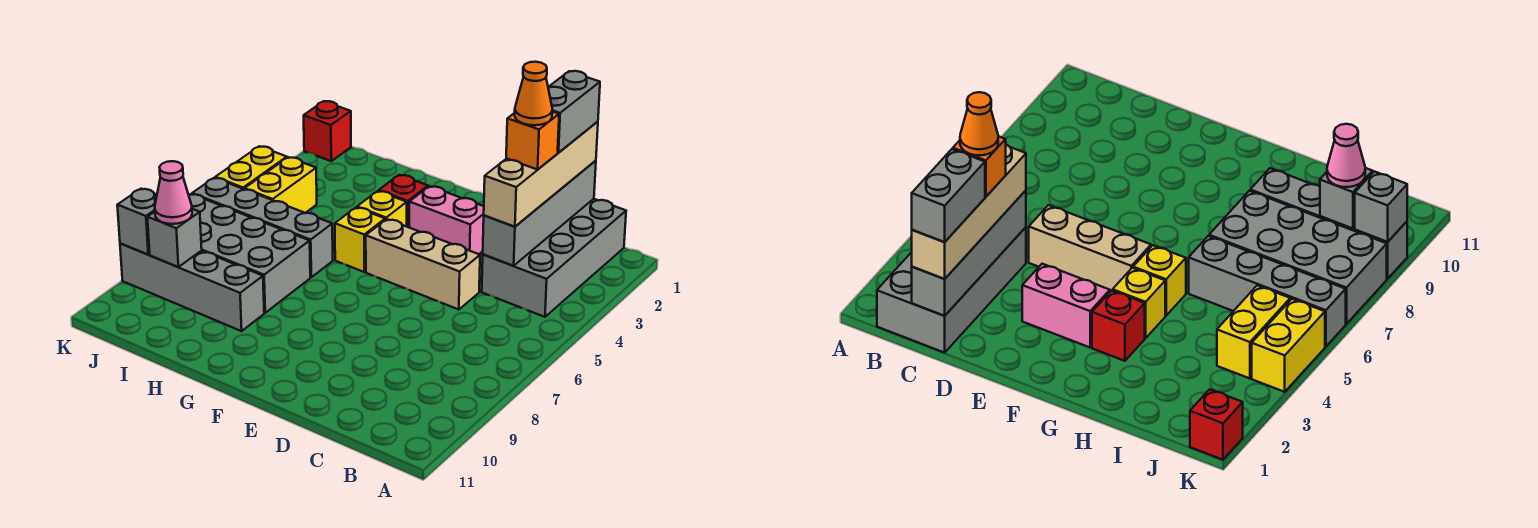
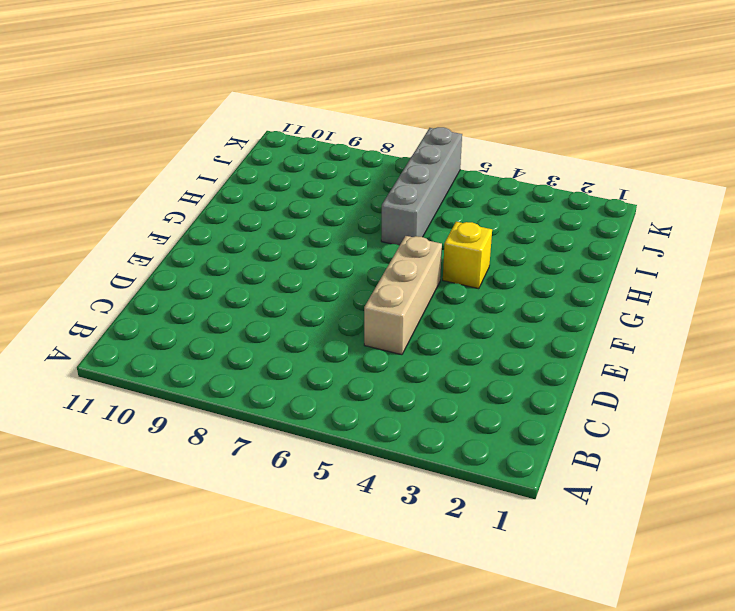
none -> grey brick B1:C4 level 1
none -> pink brick E3:F3 level 1
none -> red brick G3 level 1

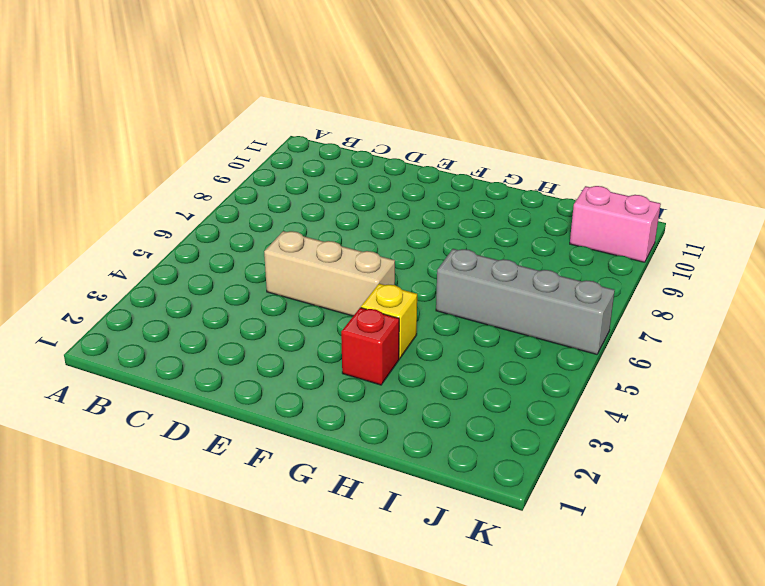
pink brick J10:K10 level 1 -> pink brick E3:F3 level 1
none -> grey brick B1:C4 level 1
none -> yellow brick G5 level 1
none -> grey brick H7:K8 level 1

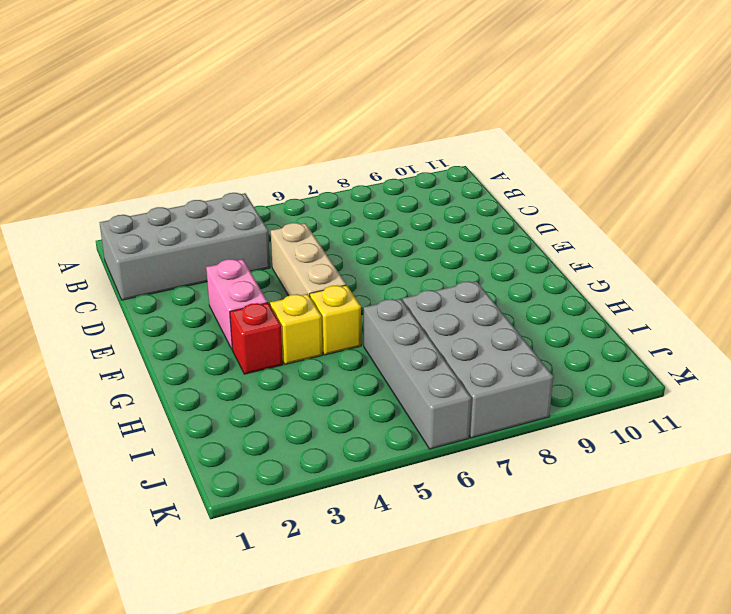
none -> grey brick H9:K9 level 1
none -> yellow brick J4:J5 level 1
none -> red brick K1 level 1

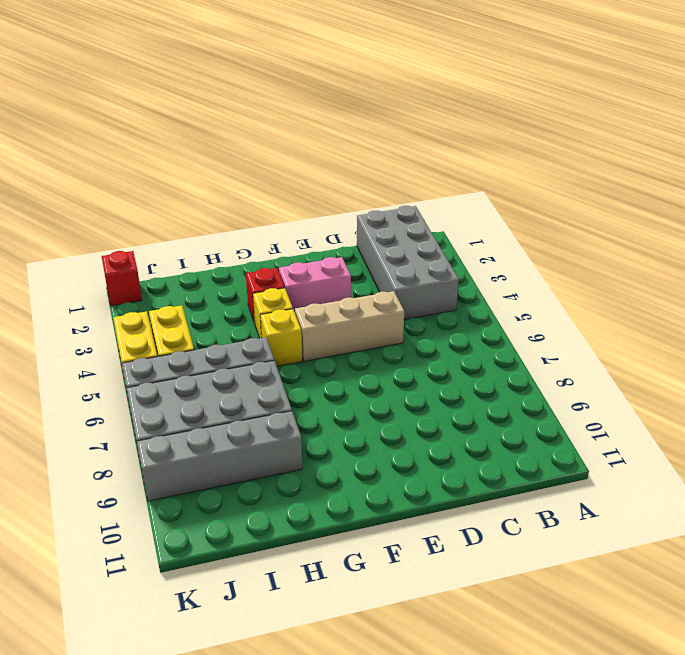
none -> grey brick C1:C4 level 2
none -> grey brick J9 level 2
none -> grey brick K9 level 2

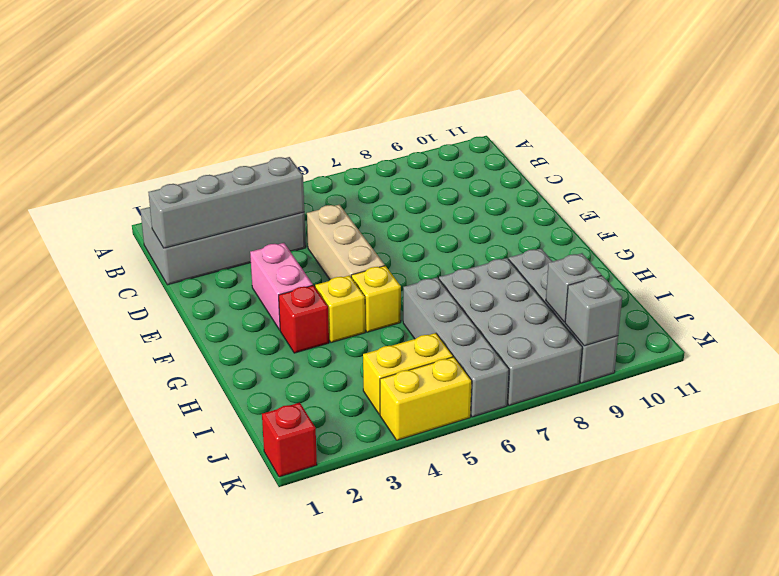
none -> tan brick C1:C4 level 3
none -> pink cone J9 level 3
none -> grey brick C1:C2 level 4

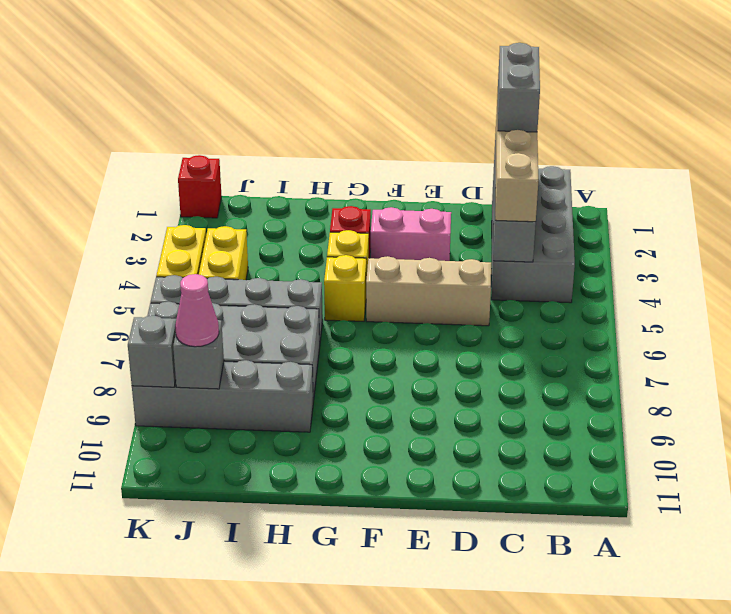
none -> orange brick C3 level 4
none -> orange cone C3 level 5

